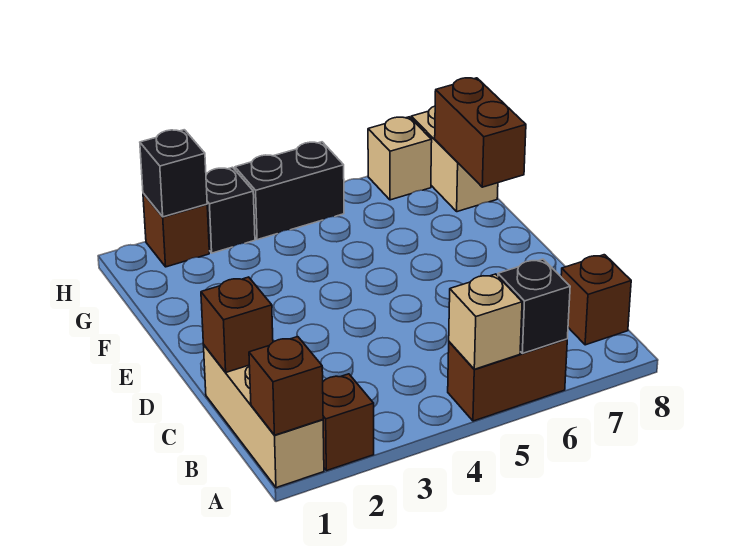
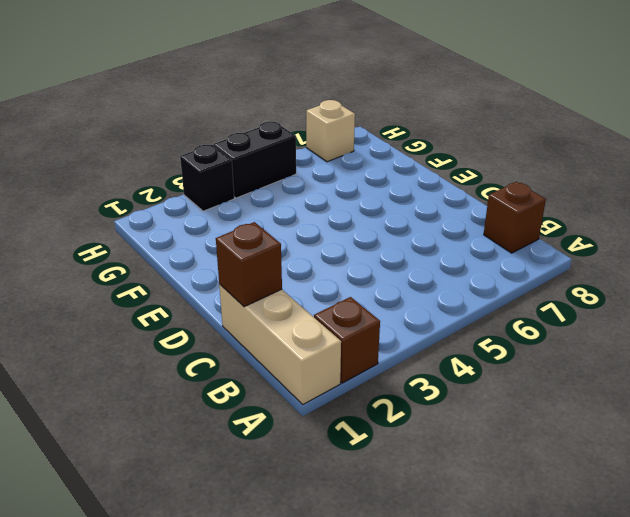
none -> brown brick A5:A6 level 1
none -> tan brick G8:H8 level 1
none -> brown brick H2 level 1

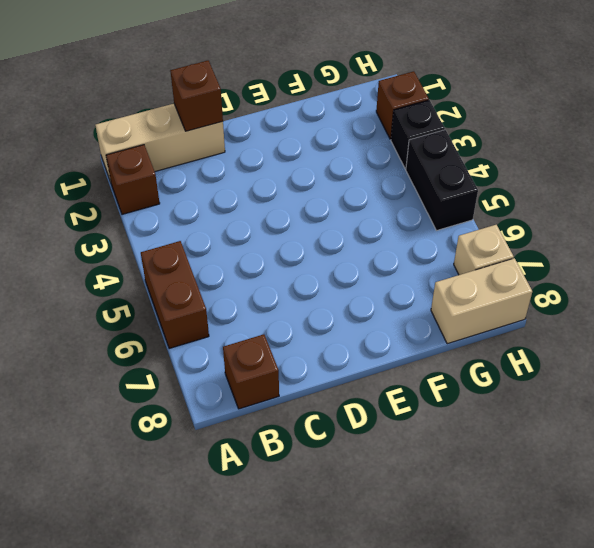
none -> brown brick A1 level 2
none -> tan brick A5 level 2
none -> black brick A6 level 2

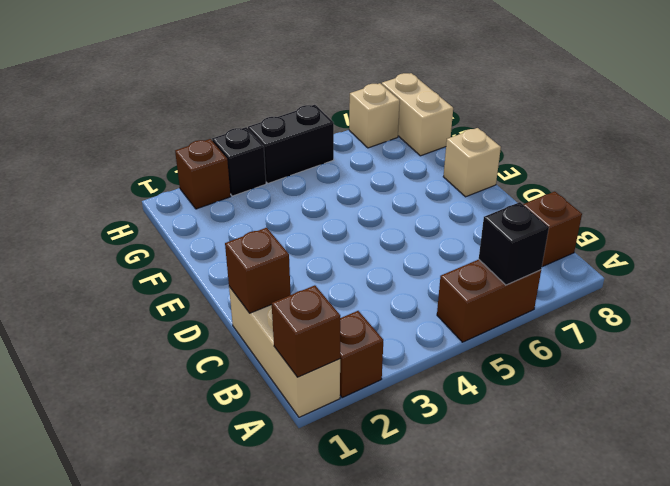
tan brick E8 level 1 -> tan brick A5 level 2
none -> brown brick F8:G8 level 2
none -> black brick H2 level 2

